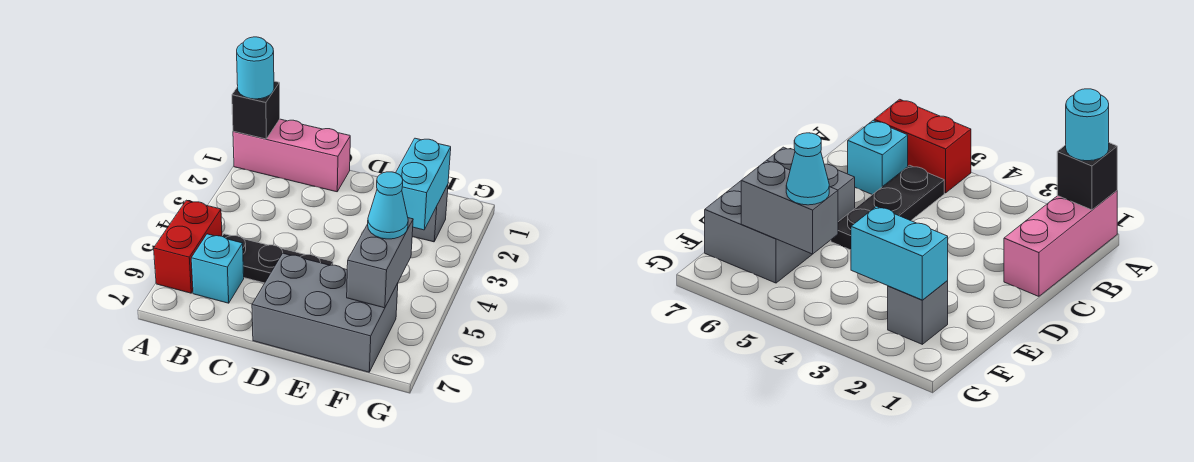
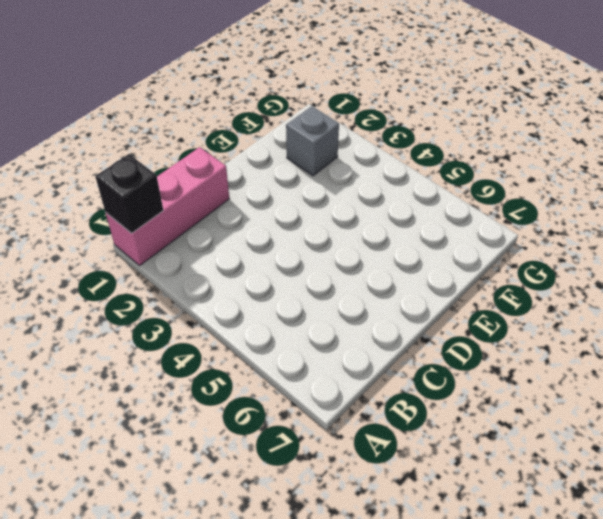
none -> red brick A5:A6 level 1
none -> black plate B5:D5 level 1

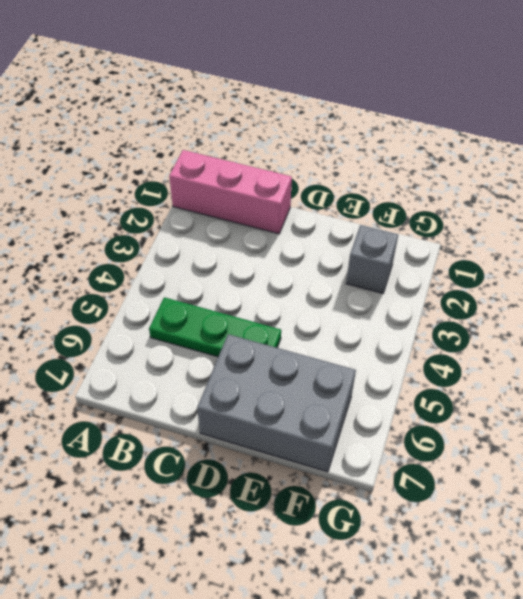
green plate B5:D5 level 1 -> black plate B5:D5 level 1
none -> red brick A5:A6 level 1
none -> cyan brick B6 level 1

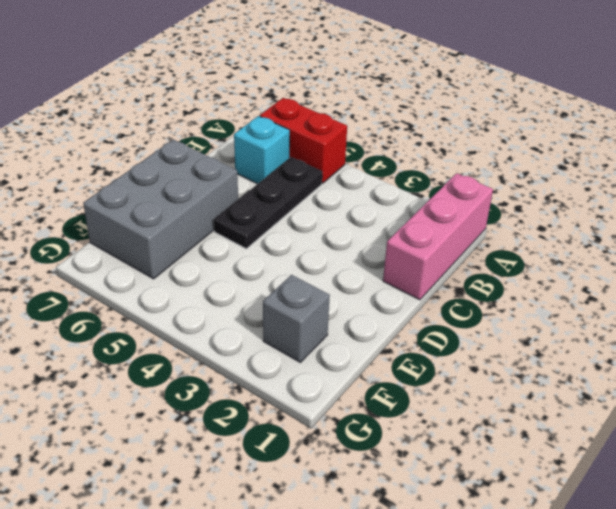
none -> black brick A1 level 2
none -> cyan brick F2:F3 level 2

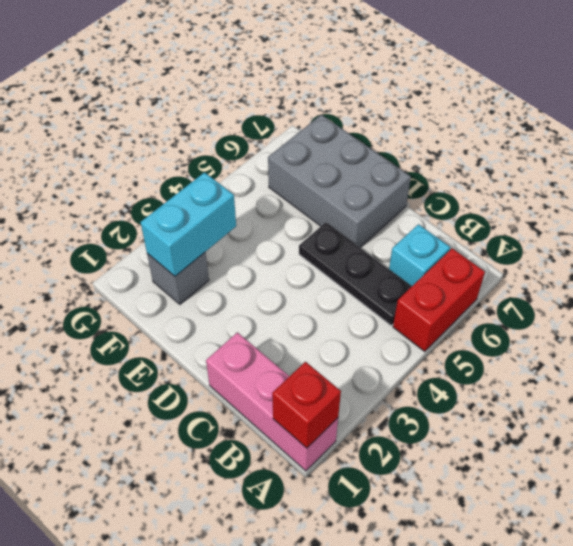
red brick A1 level 2 -> black brick A1 level 2
none -> grey brick F5:F6 level 2
none -> cyan round brick A1 level 3

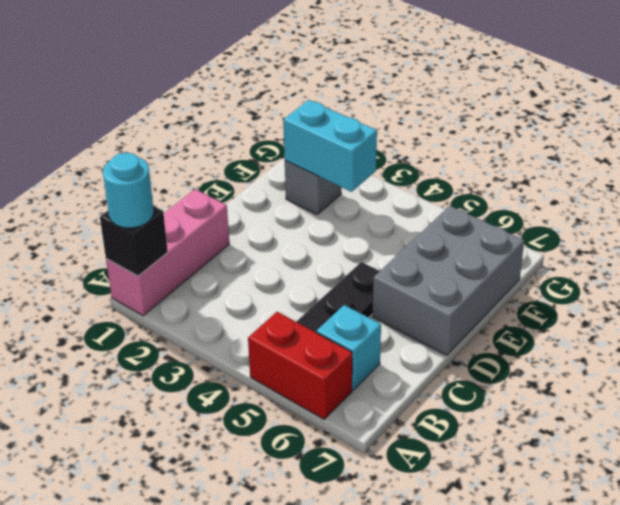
none -> grey brick F5:F6 level 2
none -> cyan cone F5 level 3

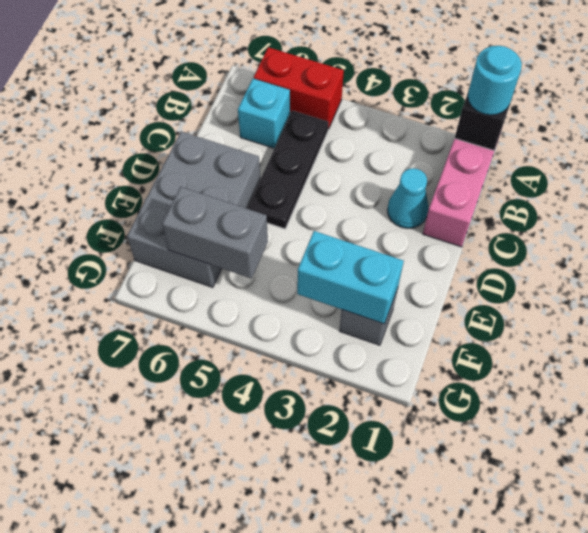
cyan cone C2 level 1 -> cyan cone F5 level 3

